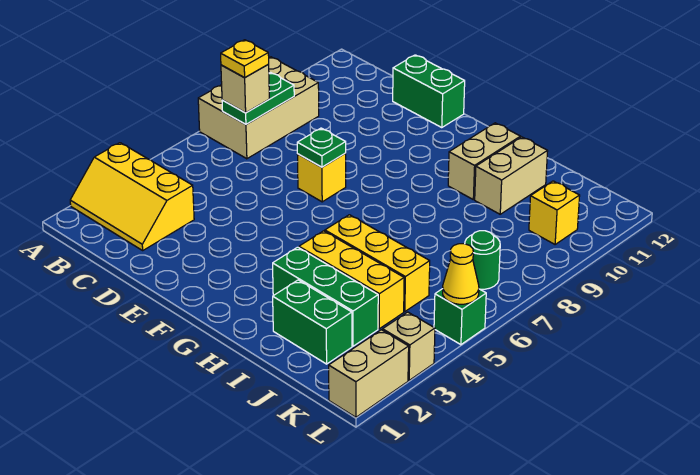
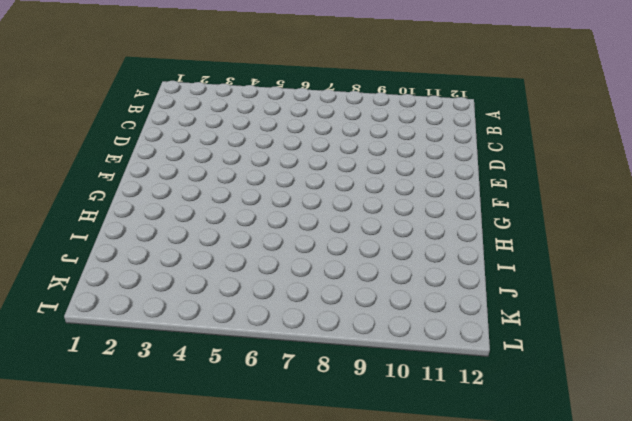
none -> yellow slope A2:C3 level 1 top 3
none -> tan brick A7:B9 level 1
none -> green brick D12:E12 level 1

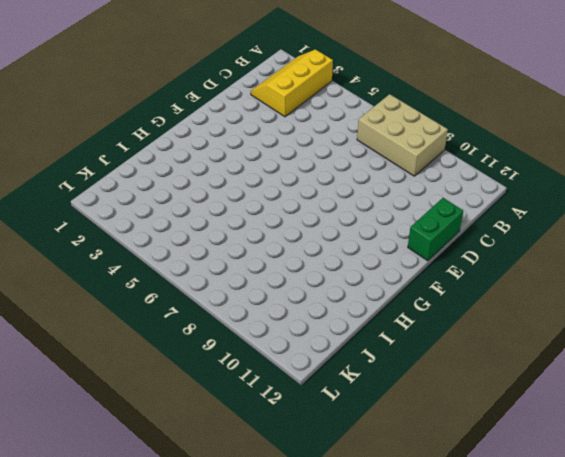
none -> yellow brick E7 level 1
none -> green brick H3:J3 level 1
none -> yellow brick H4:J4 level 1

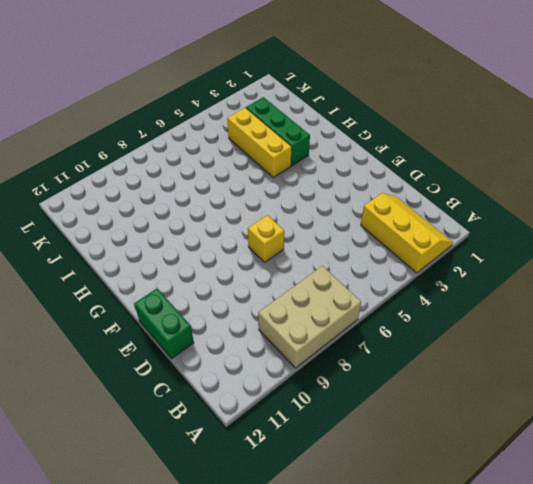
none -> yellow brick H5:J5 level 1
none -> tan brick H10:H11 level 1
none -> green brick I2:J2 level 1

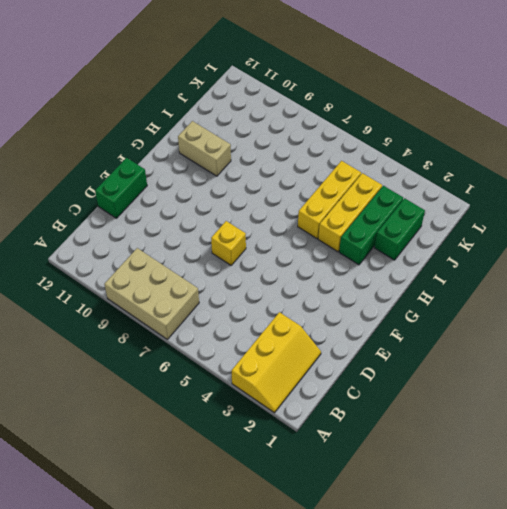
none -> tan brick I10:I11 level 1
none -> green round brick K7 level 1
none -> yellow brick K10 level 1

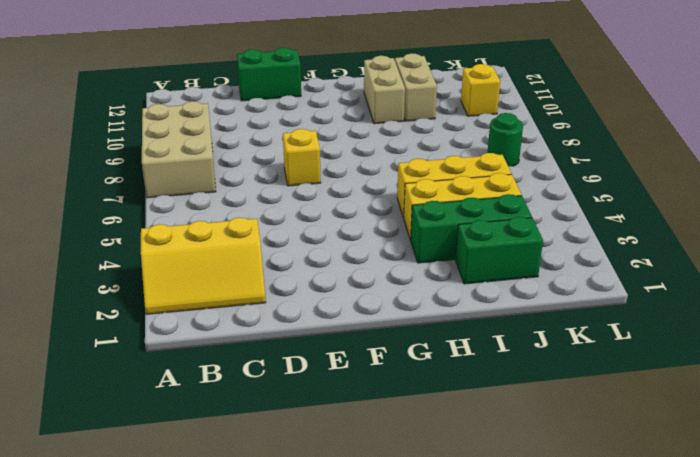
none -> tan brick L1:L2 level 1
none -> tan brick L3 level 1
none -> green brick L5 level 1

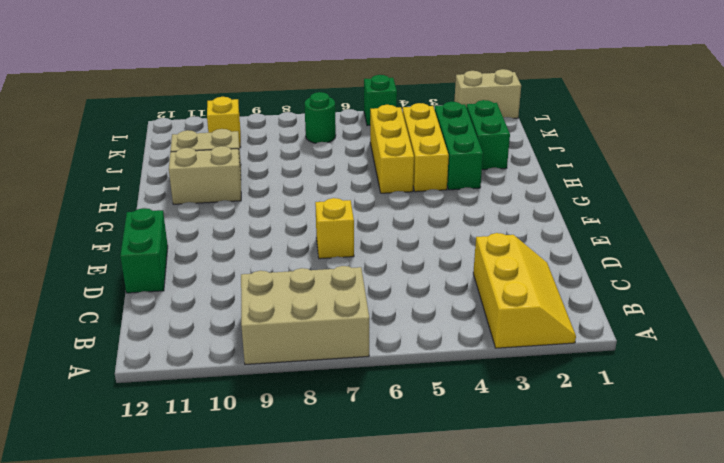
none -> tan brick L3 level 1
none -> green plate B7:B8 level 2
none -> green plate E7 level 2

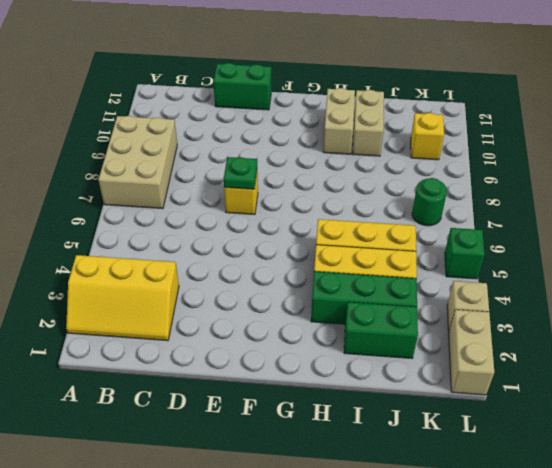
none -> green plate B7:B8 level 2
none -> yellow cone L5 level 2
none -> tan brick B7 level 3

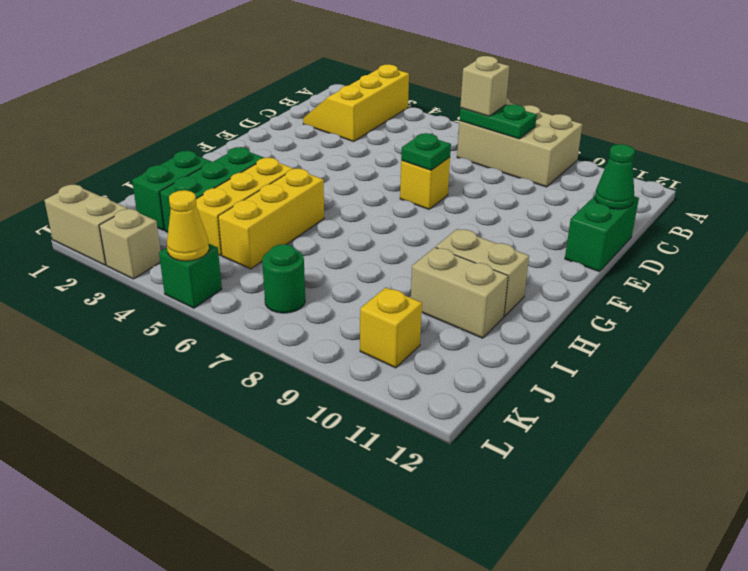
green cone D12 level 2 -> none
none -> yellow plate B7 level 4

